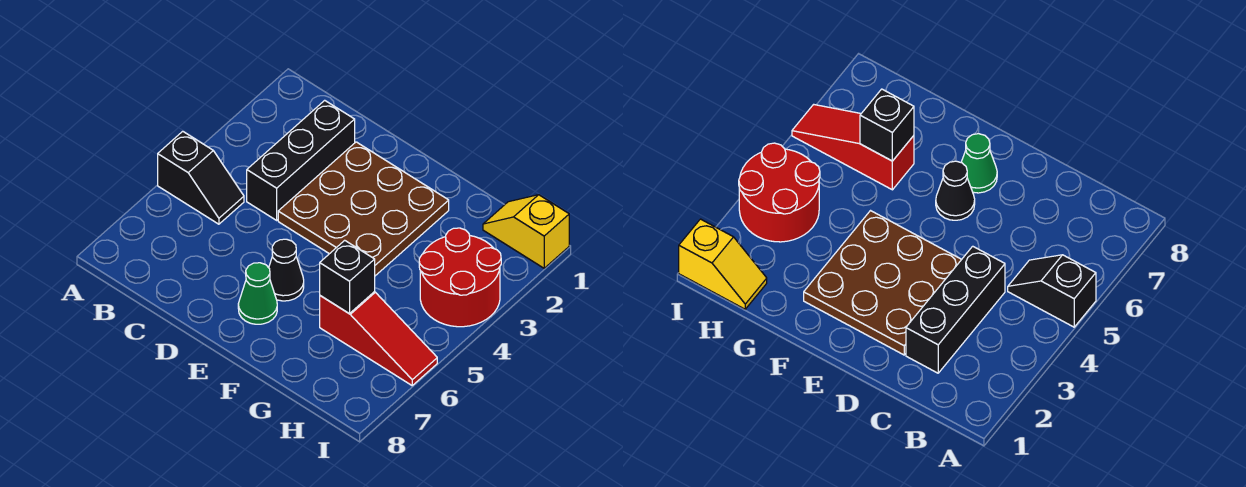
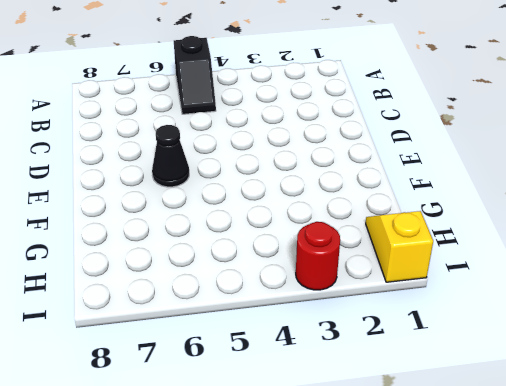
red round brick I3 level 1 -> red round brick H3:I4 level 1
none -> black brick C2:C4 level 1
none -> brown plate D2:F4 level 1

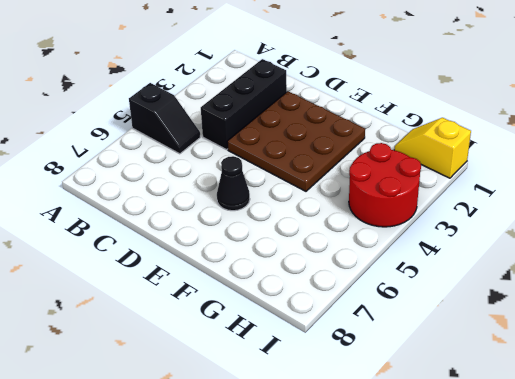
none -> green cone E7 level 1
none -> red slope G6:I6 level 1 top G

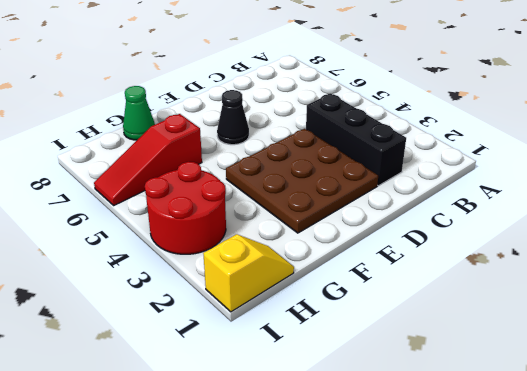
green cone G8 level 1 -> green cone E7 level 1
none -> black slope A5:B5 level 1 top A
none -> black brick G6 level 2

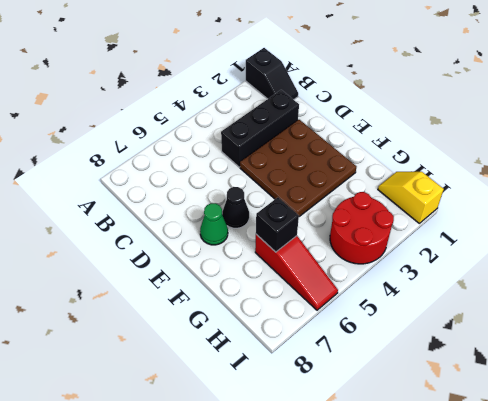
black slope A1:B1 level 1 top A -> black slope A5:B5 level 1 top A

